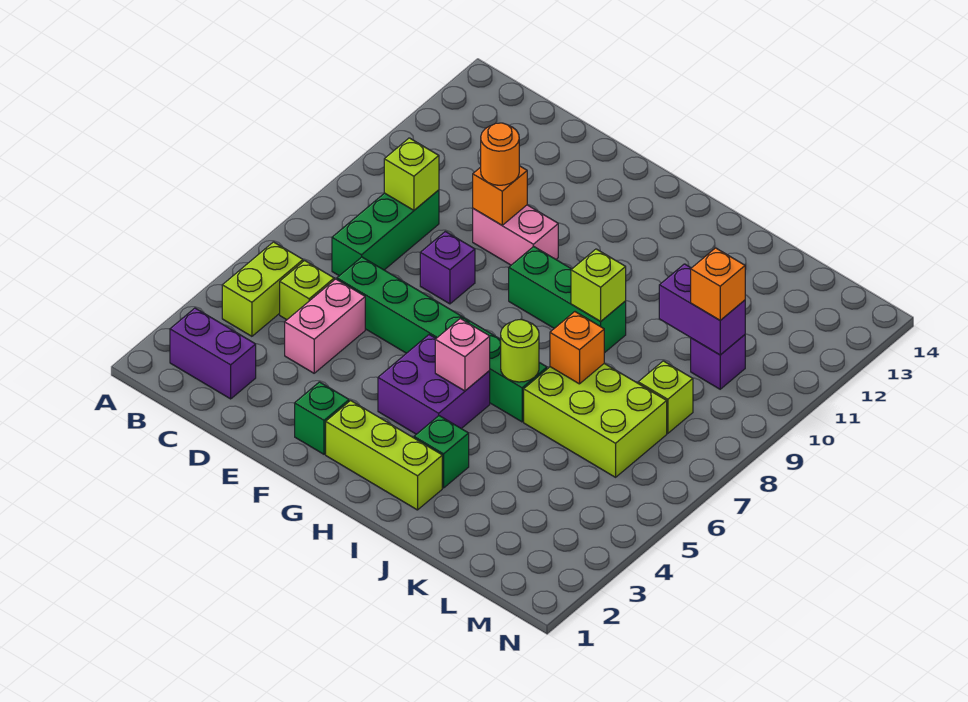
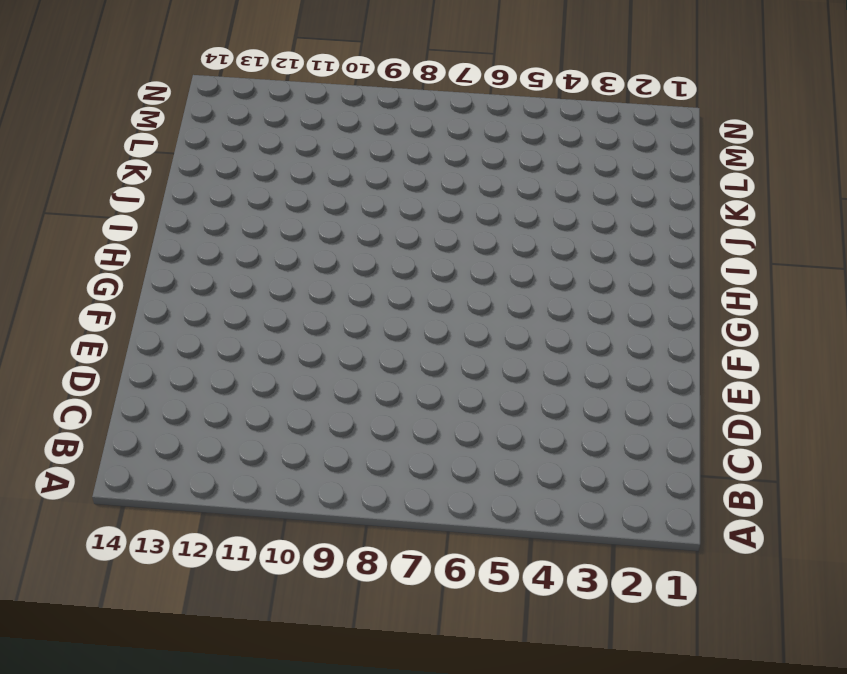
none -> purple brick B2:C2 level 1
none -> lime brick B4:B5 level 1
none -> lime brick C5 level 1

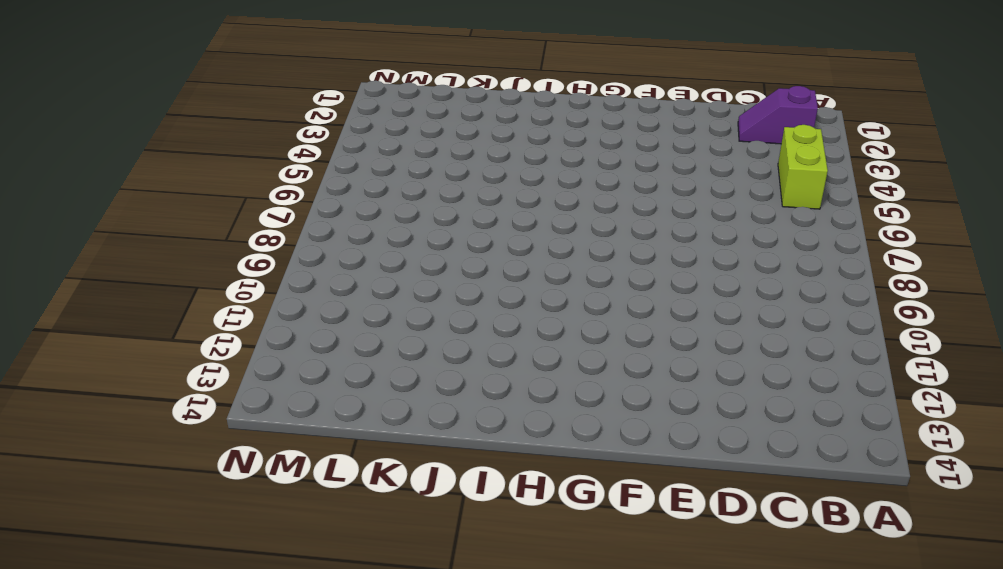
purple slope B2:C2 level 1 top B -> purple brick B2:C2 level 1
none -> lime brick C5 level 1
none -> green brick C7:C9 level 1
none -> pink brick D4:D5 level 1

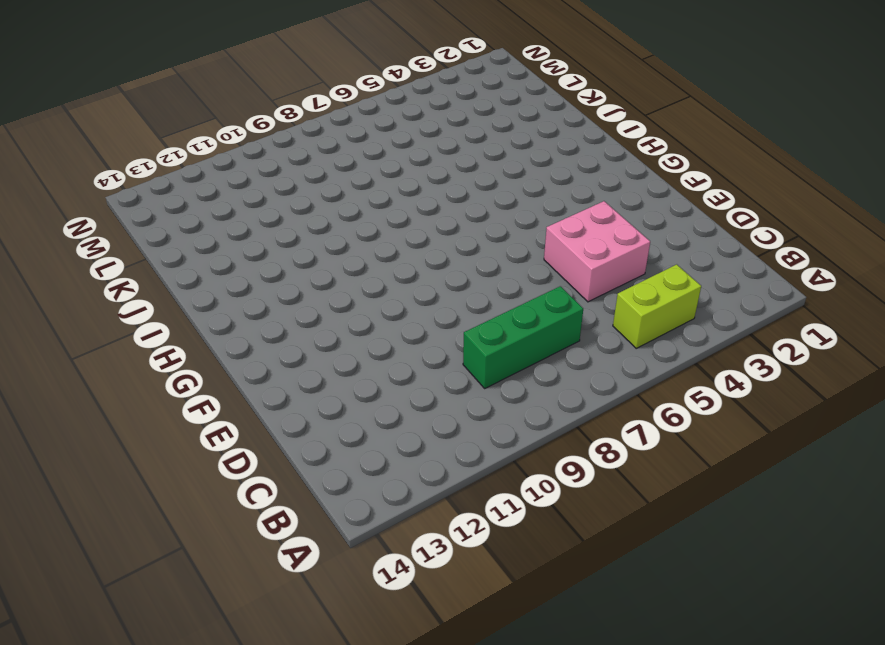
pink brick D4:E5 level 1 -> pink brick D4:D5 level 1
none -> purple brick B2:C2 level 1
none -> lime brick C5 level 1
none -> green brick D6:I6 level 1

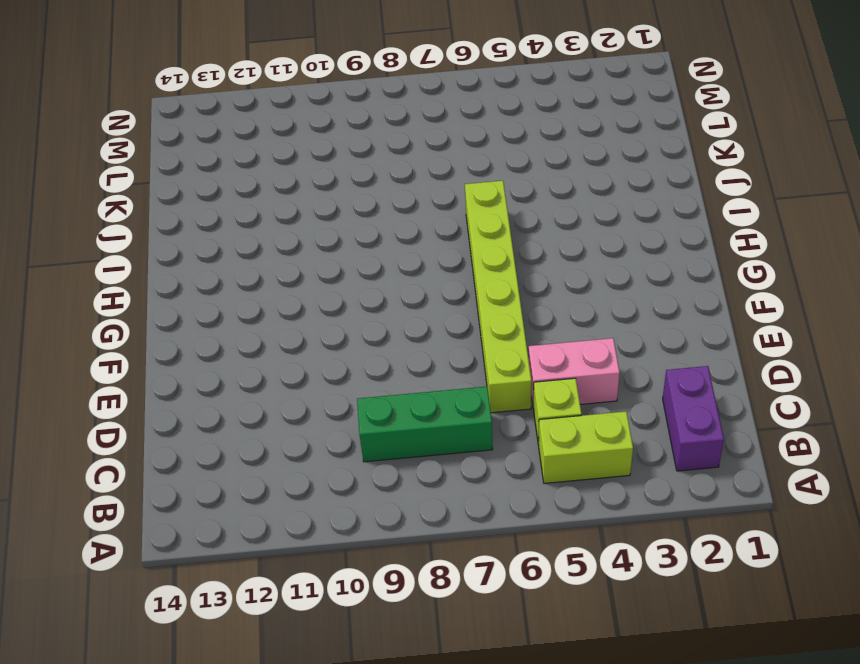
lime brick D6:I6 level 1 -> green brick D6:I6 level 1
none -> purple brick E8 level 1
none -> pink brick E10:F10 level 1
none -> green brick F2 level 1

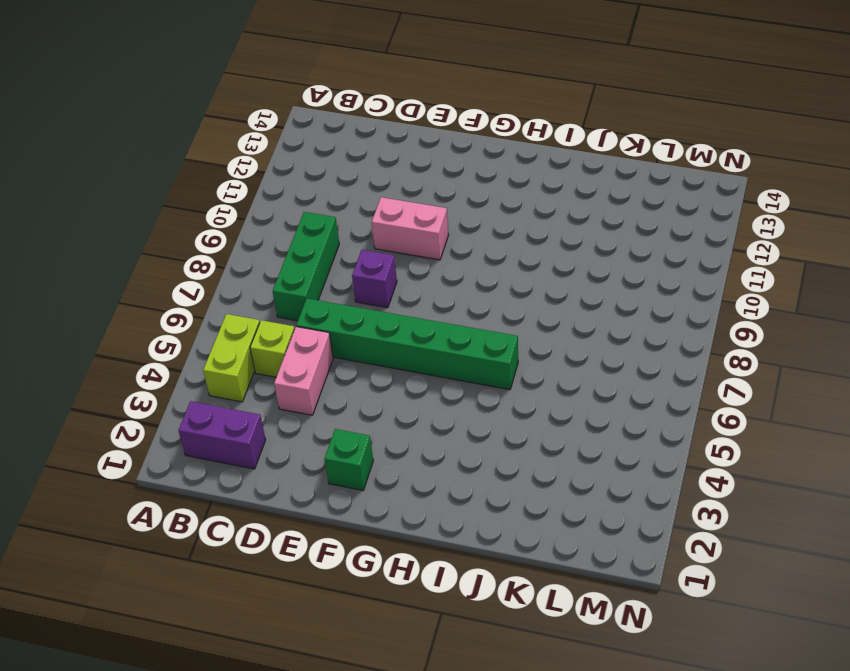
none -> lime brick G2:I2 level 1
none -> purple brick G4:H5 level 1
none -> green brick G9:I9 level 1

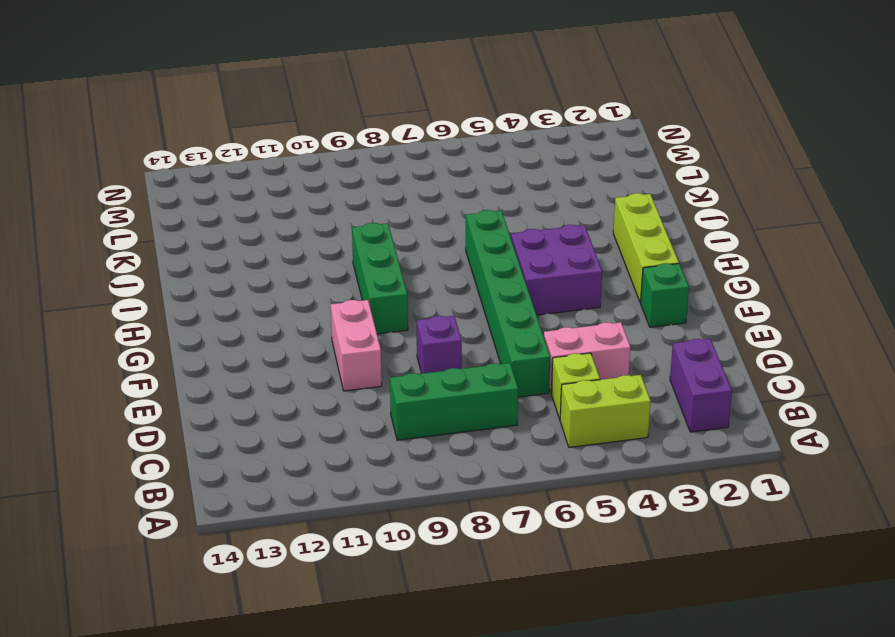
none -> green brick I3 level 1
none -> lime brick J6:L7 level 1
none -> lime brick L8 level 1

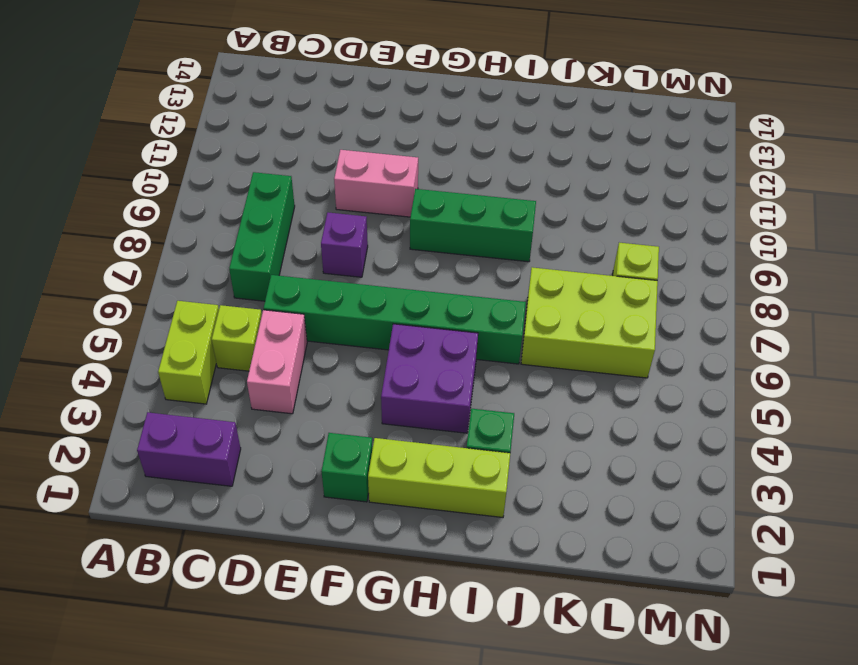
none -> purple brick L10 level 1
none -> lime brick C9 level 2
none -> orange brick E10 level 2

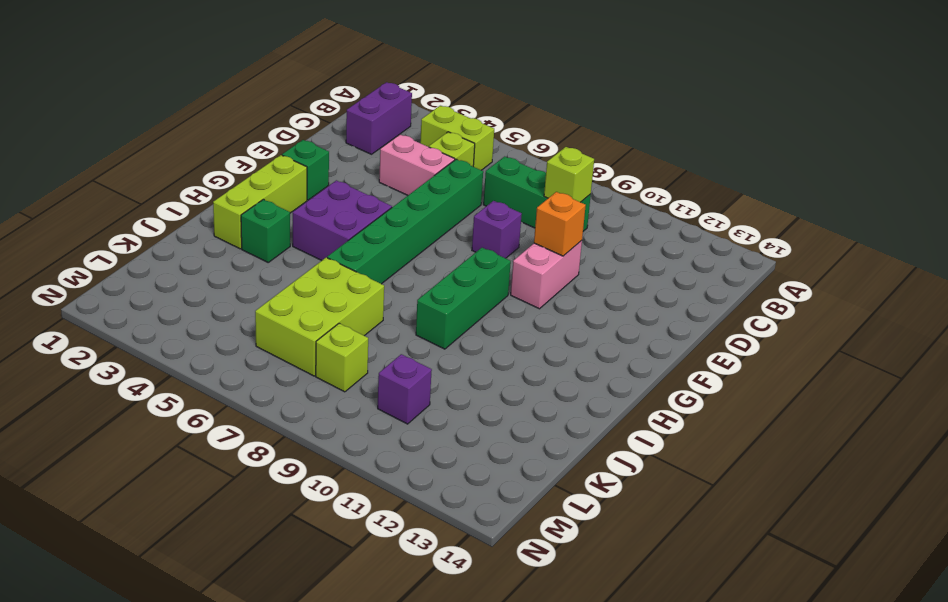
none -> pink brick H5 level 2
none -> lime round brick I6 level 2
none -> lime brick I9 level 2

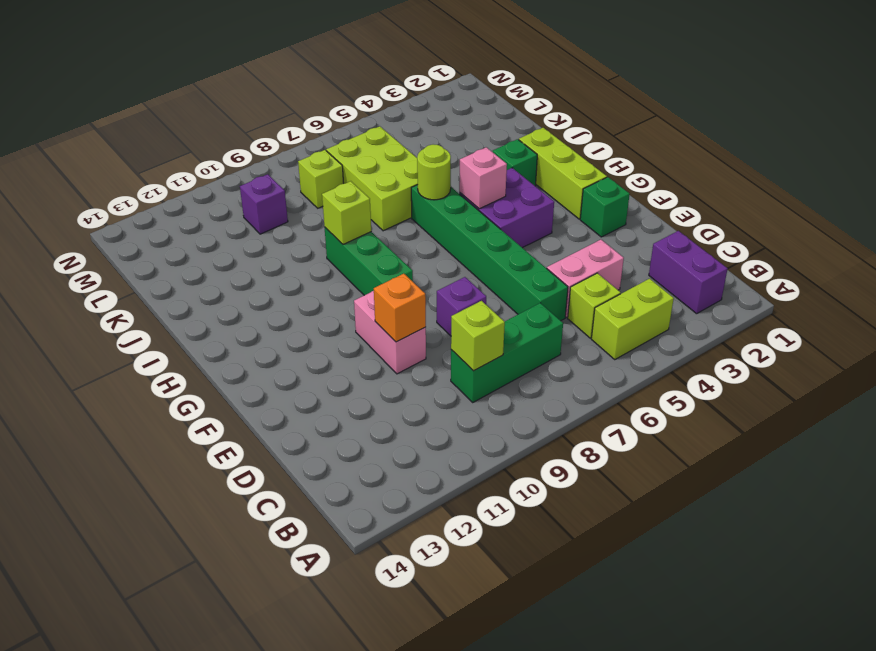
none -> orange brick J7 level 2
none -> purple brick K10:L10 level 2
none -> orange round brick E10 level 3

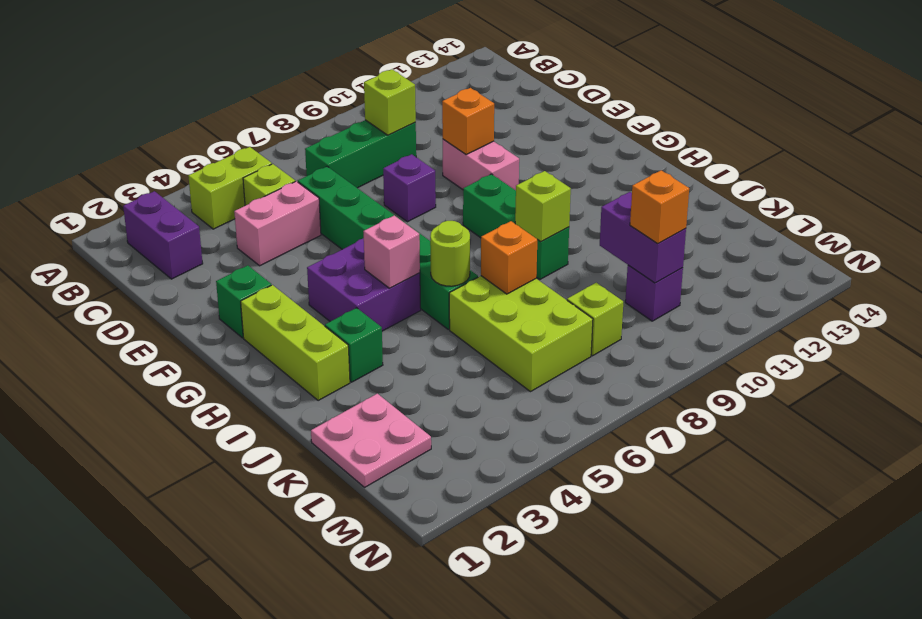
pink plate K1:L2 level 1 -> none
none -> orange round brick E10 level 3

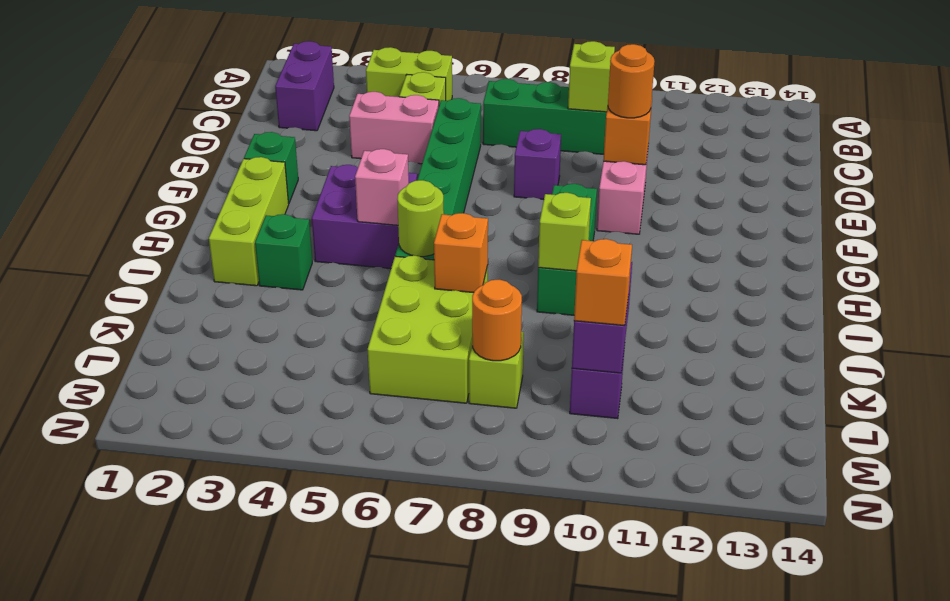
orange round brick L8 level 2 -> none

